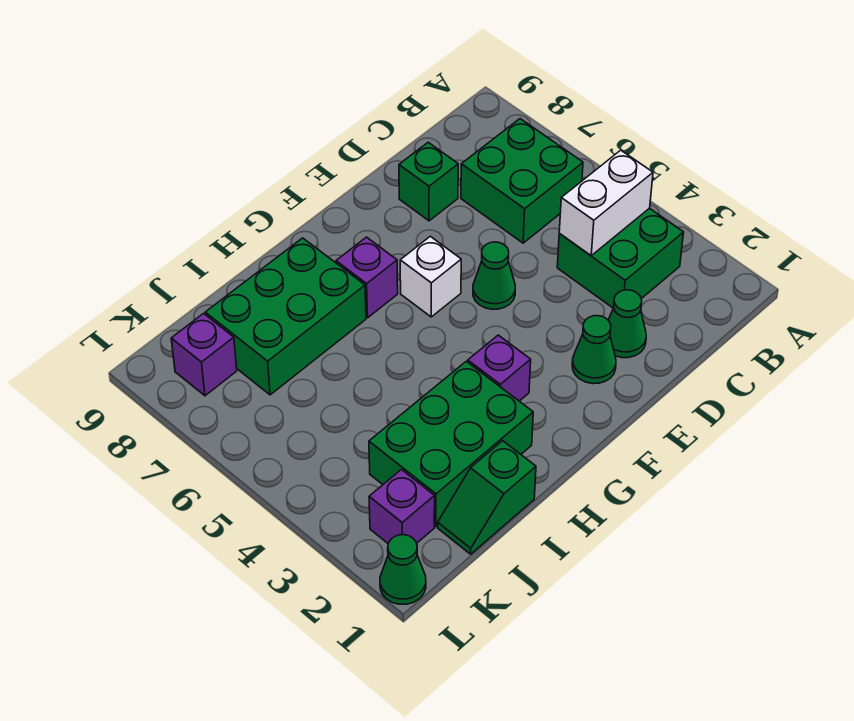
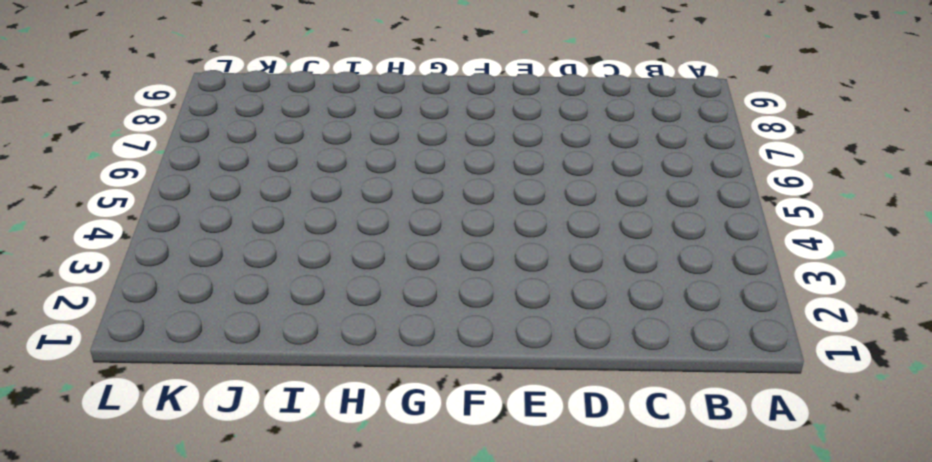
none -> green brick B3:C4 level 1
none -> green brick B6:C7 level 1
none -> green cone D2 level 1

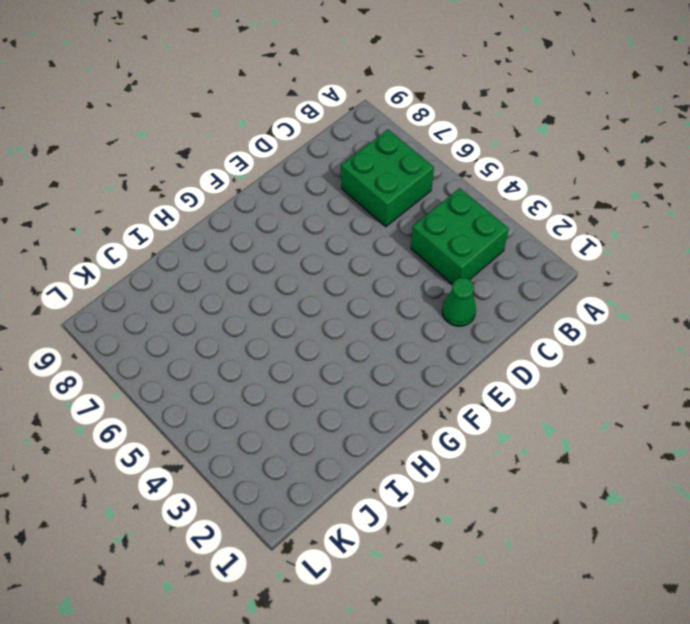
none -> green brick D8 level 1
none -> green cone E2 level 1
none -> green cone E5 level 1

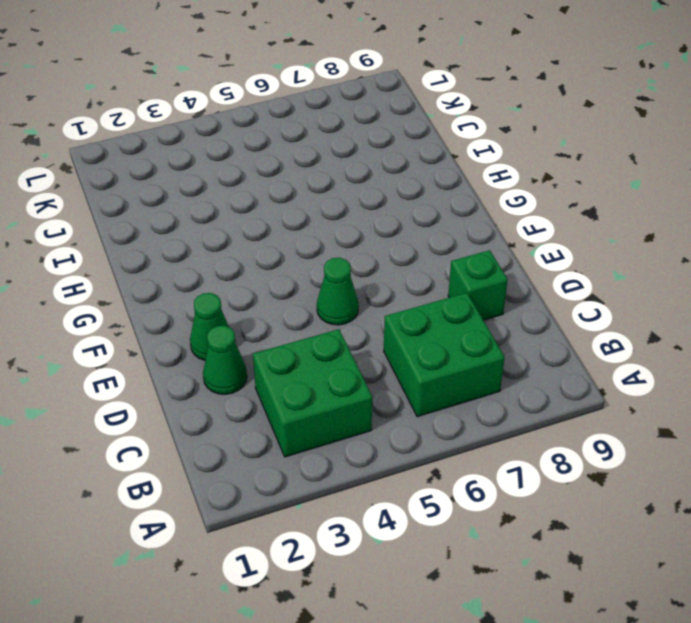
none -> white brick F6 level 1
none -> purple brick G3 level 1
none -> purple brick G7 level 1

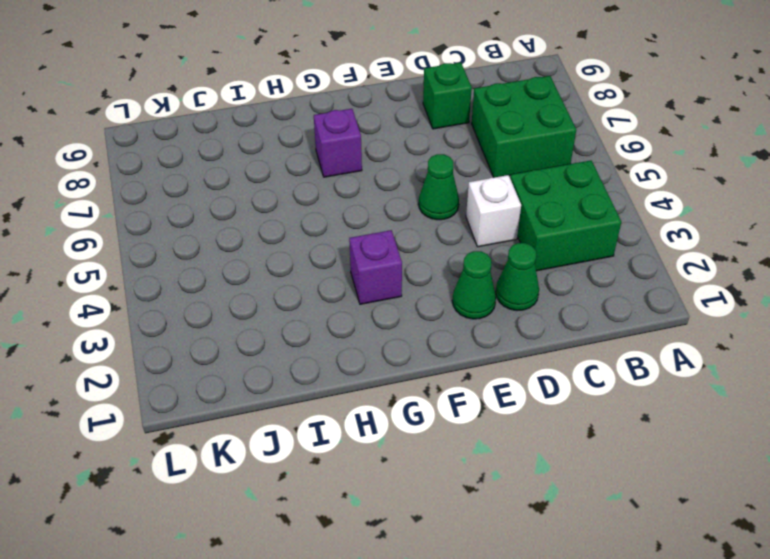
white brick D4 level 1 -> white brick F6 level 1
none -> green brick H2:J3 level 1
none -> green brick H7:J8 level 1
none -> green slope I1:J1 level 1 top I

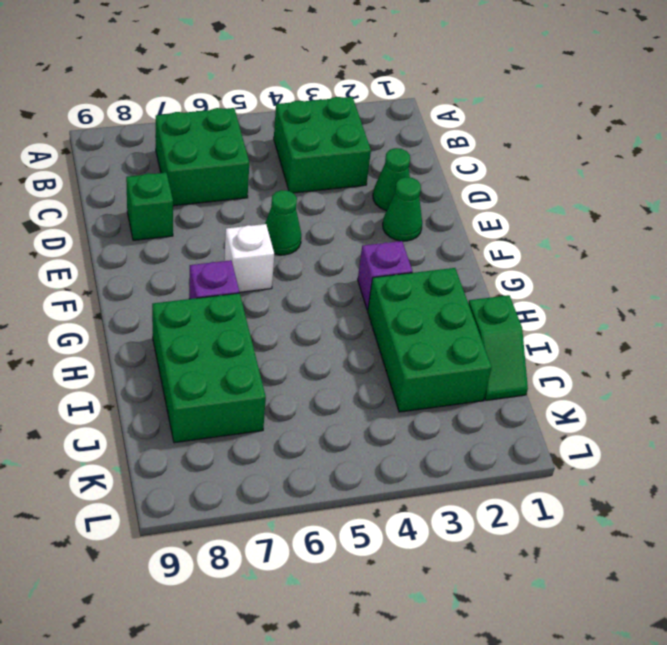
none -> purple brick K2 level 1
none -> purple brick K8 level 1
none -> green cone L1 level 1

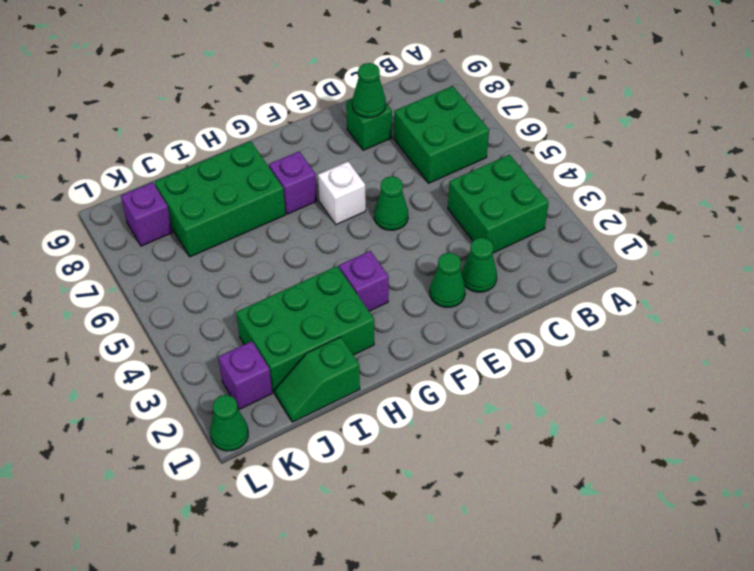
green cone D8 level 2 -> none
none -> white brick B4:C4 level 2

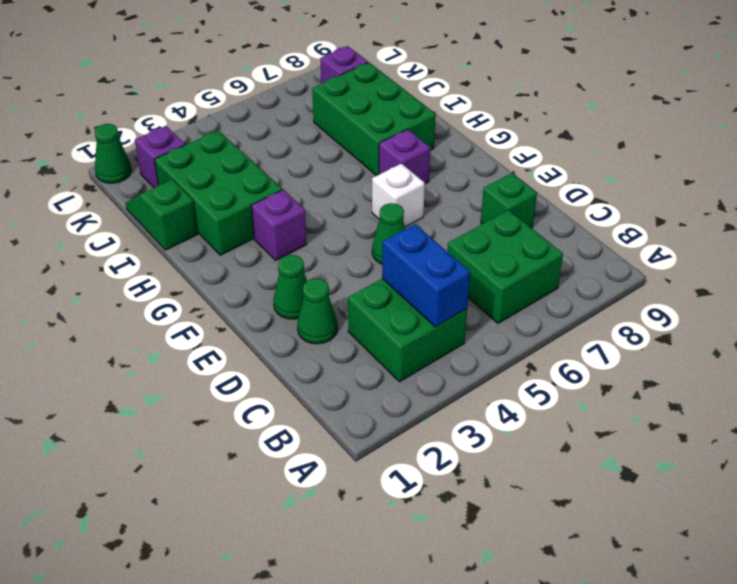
blue brick B4:C4 level 2 -> white brick B4:C4 level 2

